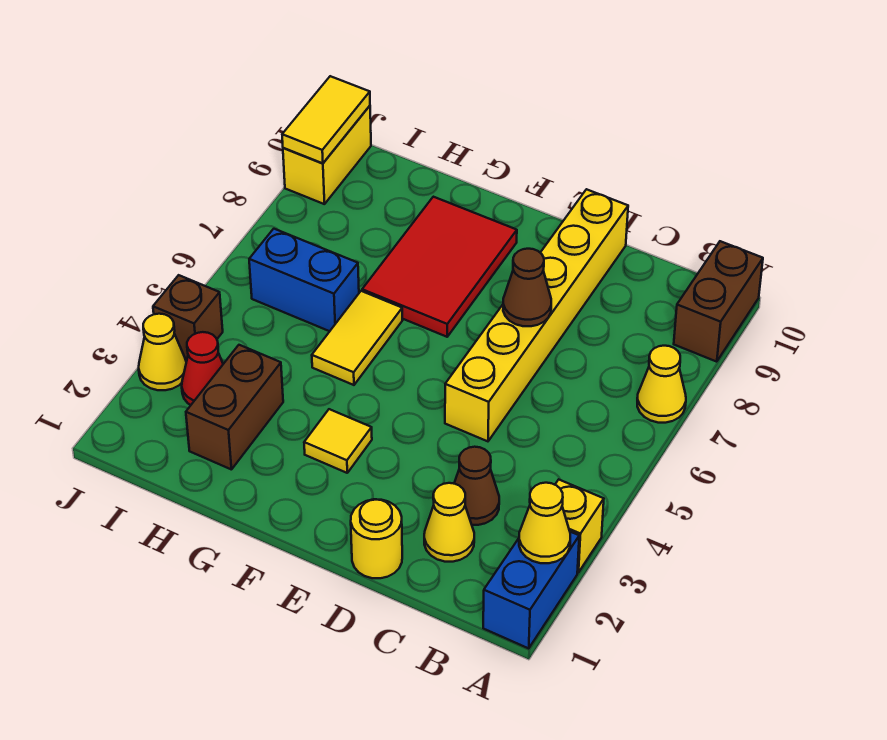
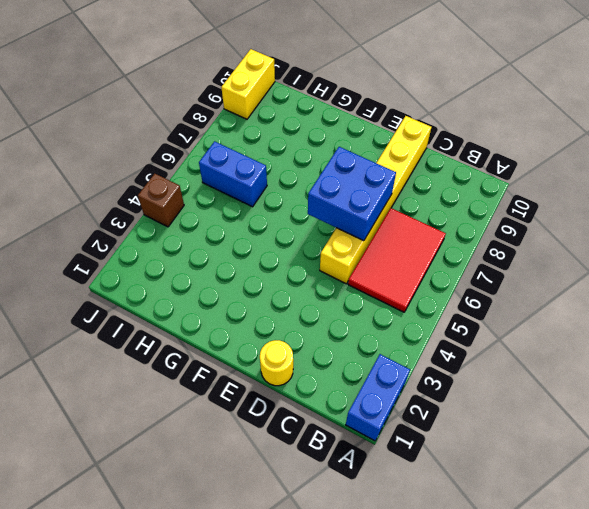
red tile B5:C7 level 1 -> red tile F7:G9 level 1
blue brick D6:E7 level 2 -> brown cone D7 level 2
none -> yellow brick A3 level 1
none -> yellow cone A7 level 1
none -> brown brick A9:A10 level 1

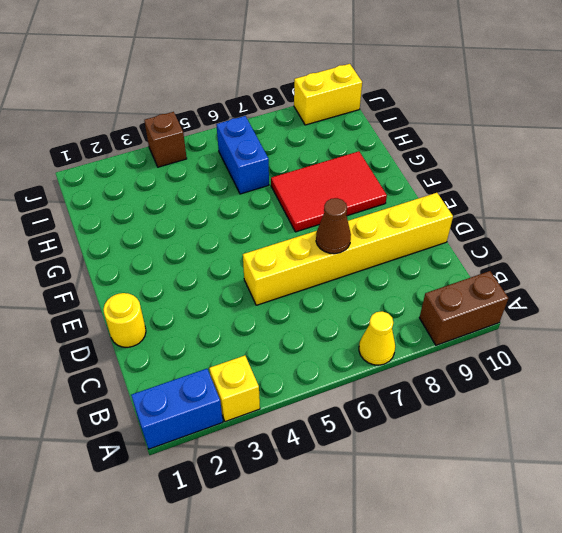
none -> yellow cone C2 level 1
none -> brown cone C3 level 1
none -> yellow tile F3 level 1

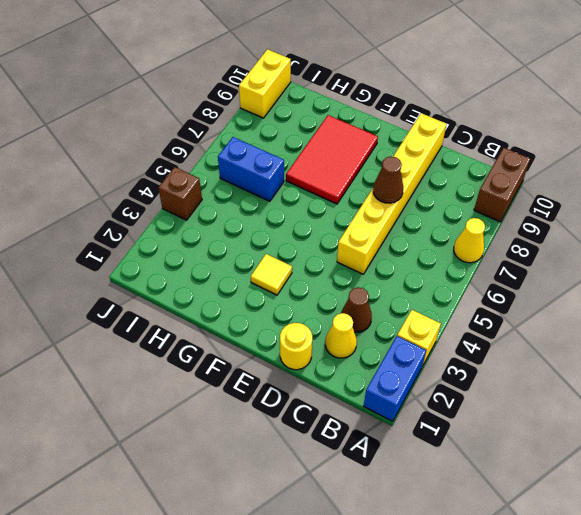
none -> yellow tile G5:G6 level 1
none -> brown brick H2:H3 level 1
none -> red cone I3 level 1

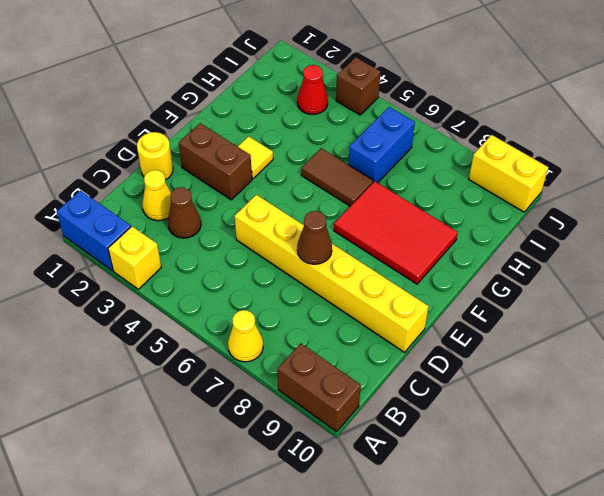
brown brick E2:E3 level 1 -> brown brick H2:H3 level 1
brown tile G5:G6 level 1 -> yellow tile G5:G6 level 1
none -> yellow cone J3 level 1
none -> yellow cone A2 level 2
none -> yellow tile J9:J10 level 2

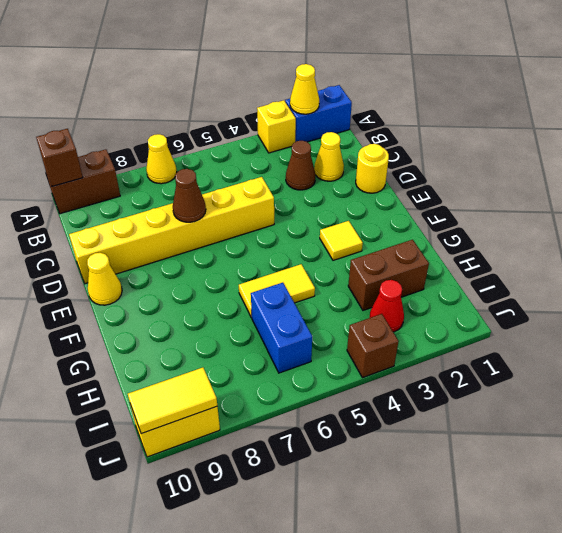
brown brick A10 level 2 -> none
yellow cone E10 level 1 -> yellow cone J3 level 1
none -> red tile F7:G9 level 1

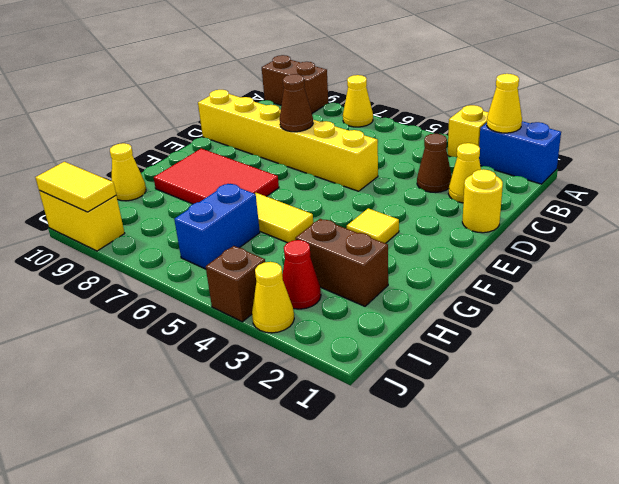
yellow cone H10 level 1 -> none

